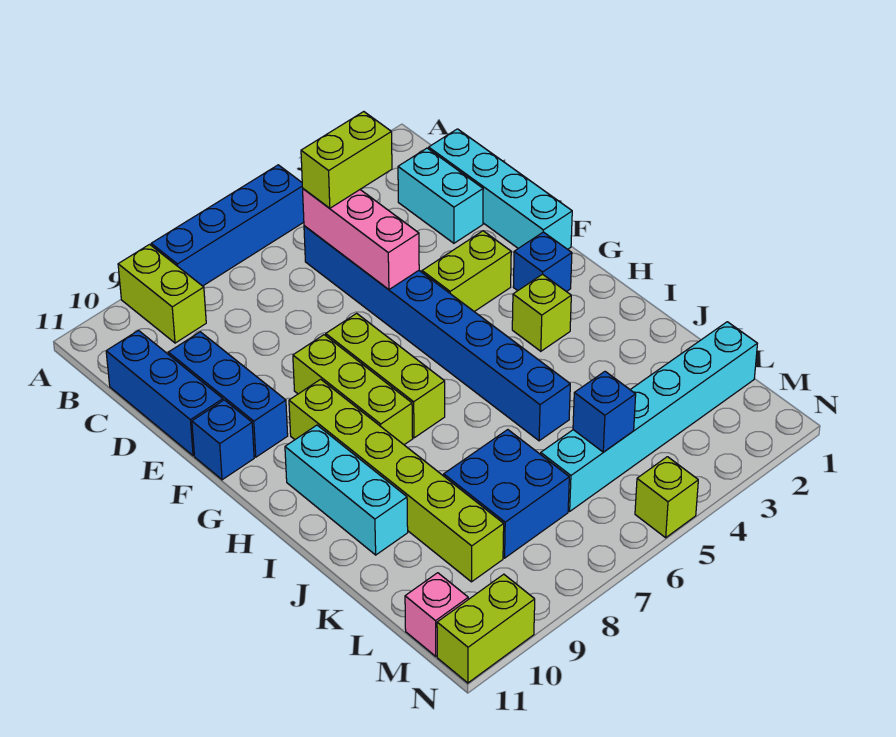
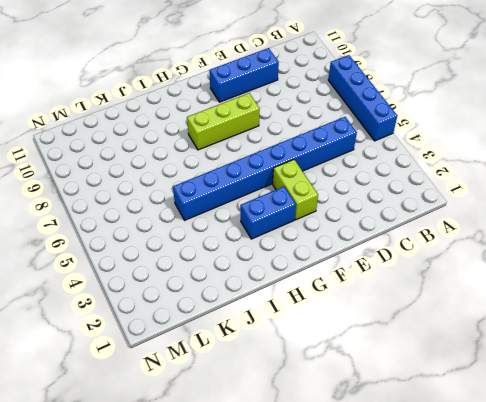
blue brick G3:H3 level 1 -> lime brick H3 level 1
none -> lime brick A9:B9 level 1
none -> cyan brick C1:F1 level 1
none -> cyan brick C2:D2 level 1

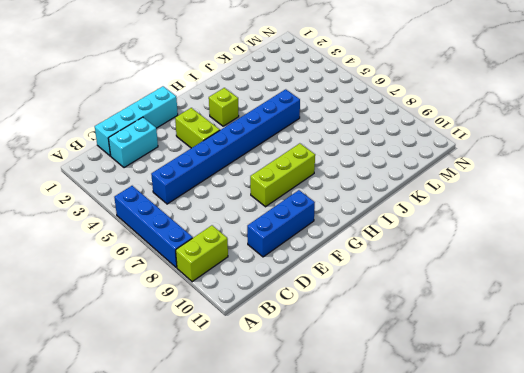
none -> blue brick C11:E11 level 1
none -> lime brick F7:H7 level 1
none -> blue brick F11 level 1

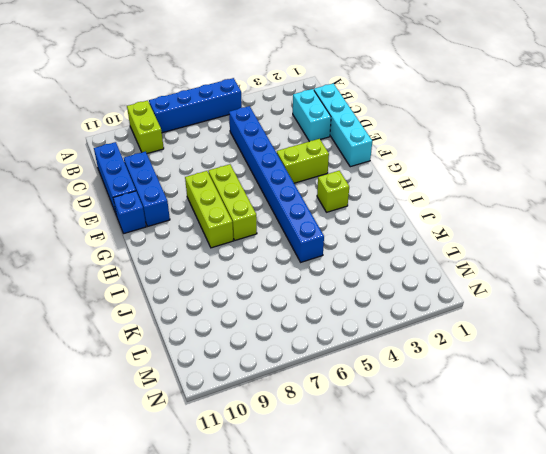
none -> blue brick G2 level 1
none -> lime brick G9:L9 level 1
none -> cyan brick H10:J10 level 1

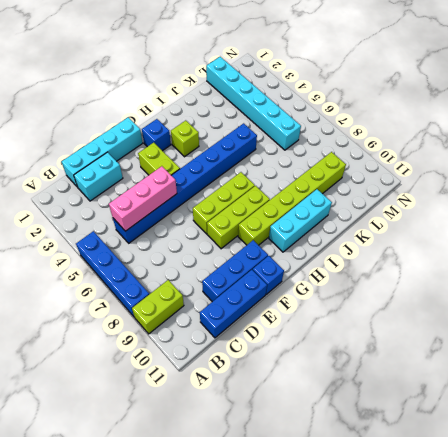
none -> blue brick K7:L8 level 1
none -> pink brick M11 level 1
none -> lime brick N5 level 1

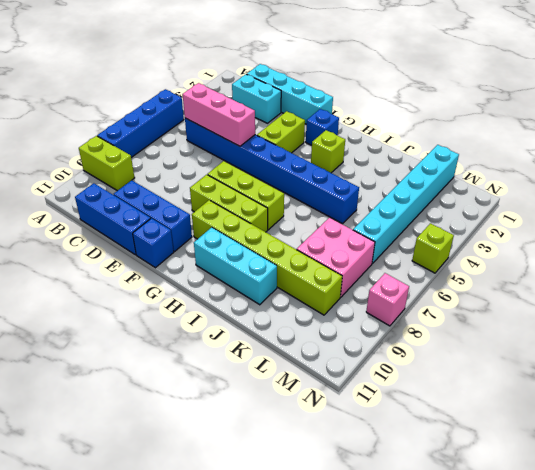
pink brick K7:L8 level 1 -> blue brick K7:L8 level 1
pink brick N8 level 1 -> pink brick M11 level 1
none -> lime brick N10:N11 level 1
none -> blue brick L5 level 2
none -> lime brick C4:C5 level 3

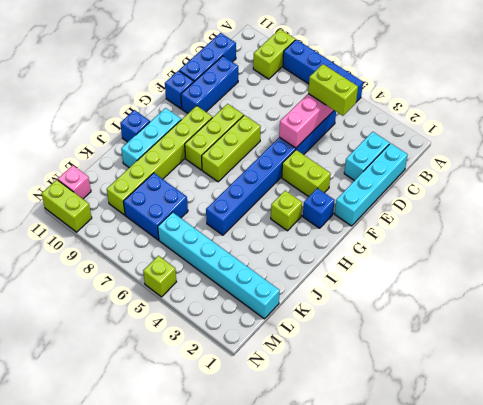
blue brick I11 level 1 -> blue brick L5 level 2

